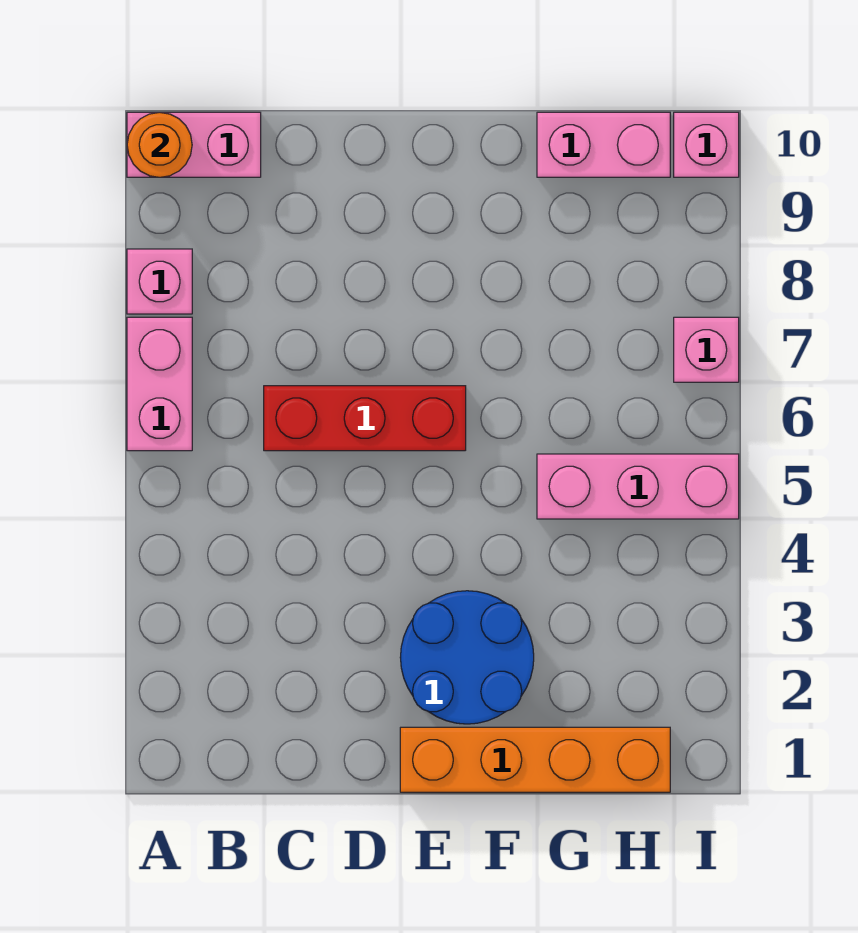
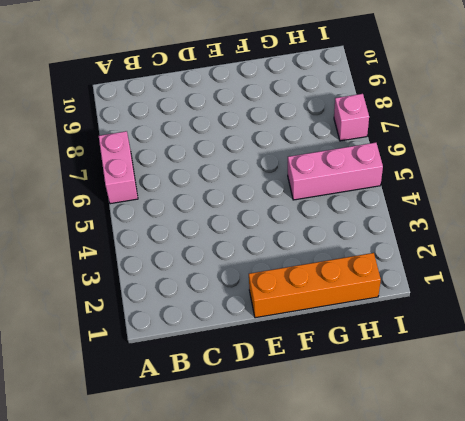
none -> pink brick A8 level 1
none -> pink brick A10:B10 level 1

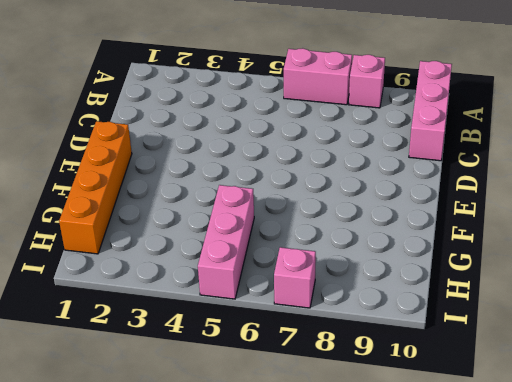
pink brick A10:C10 level 1 -> pink brick A10:B10 level 1
none -> red brick C6:E6 level 1
none -> blue round brick E2:F3 level 1

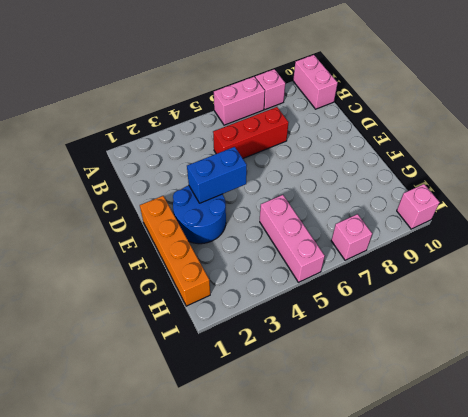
red brick C5:C7 level 1 -> red brick C6:E6 level 1
blue brick E3:E4 level 2 -> none
none -> pink brick G10:H10 level 1
none -> orange round brick A10 level 2

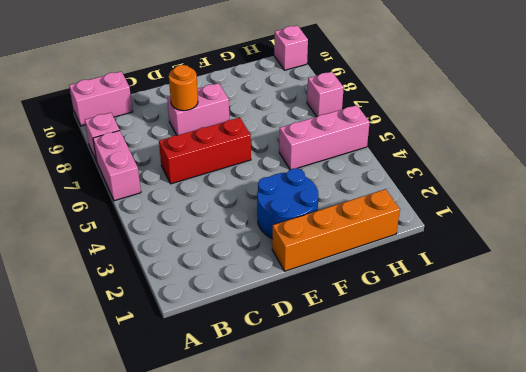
pink brick D8:E8 level 1 -> pink brick G10:H10 level 1
orange round brick D8 level 2 -> orange round brick A10 level 2

